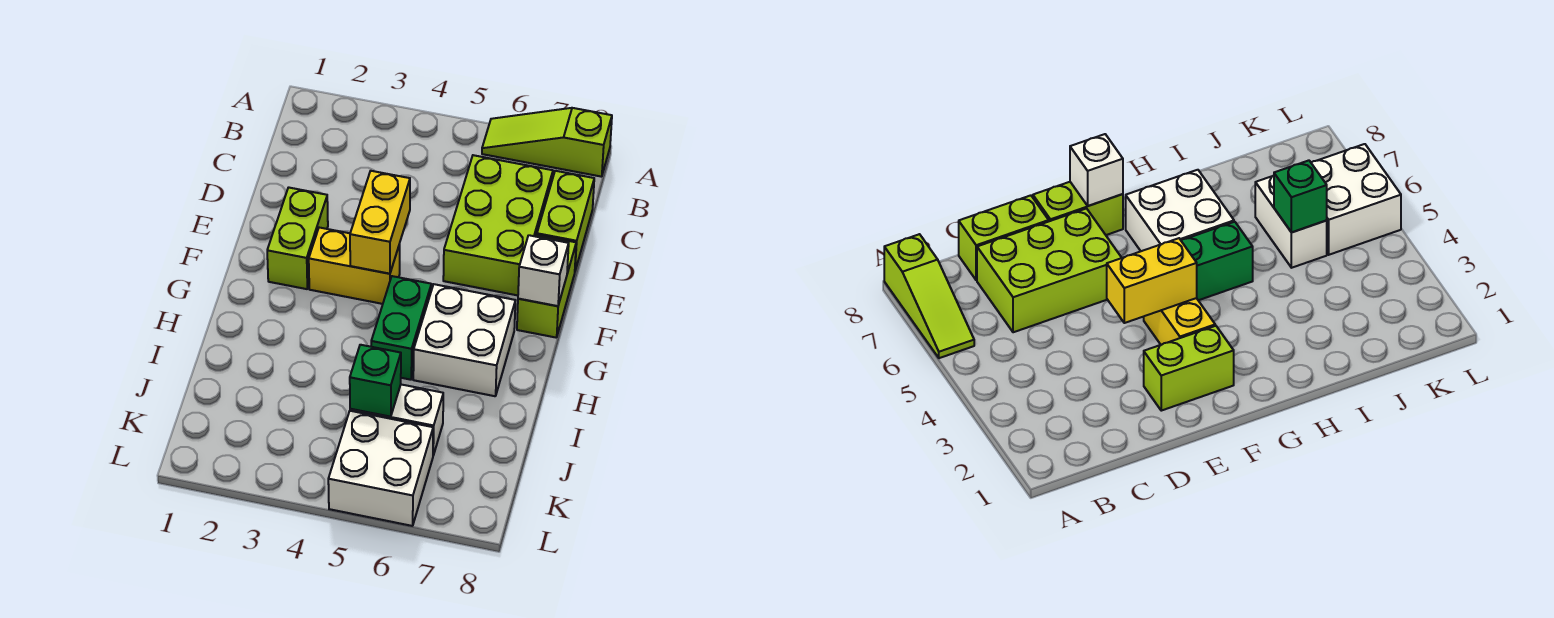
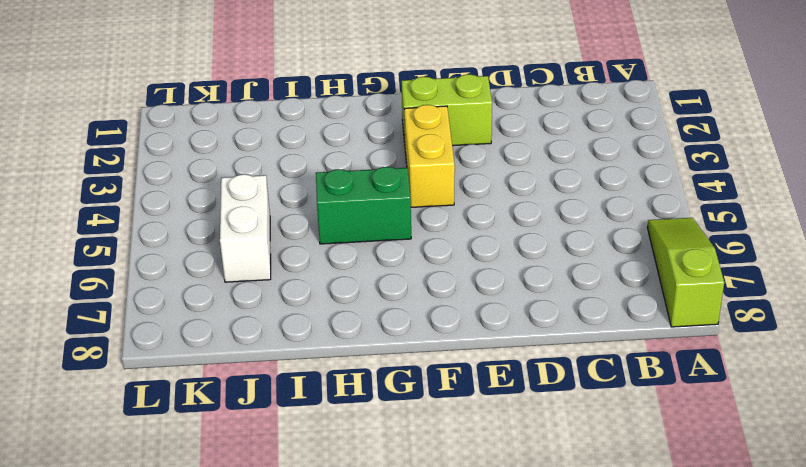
none -> lime brick C6:E7 level 1
none -> lime brick C8:D8 level 1
none -> lime brick E8:F8 level 1

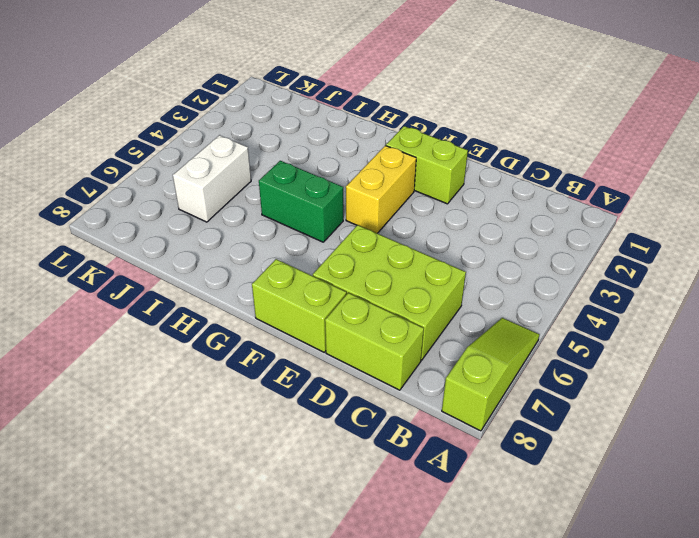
none -> white brick G6:H7 level 1
none -> white brick K5:L6 level 1
none -> yellow brick E4:F4 level 2

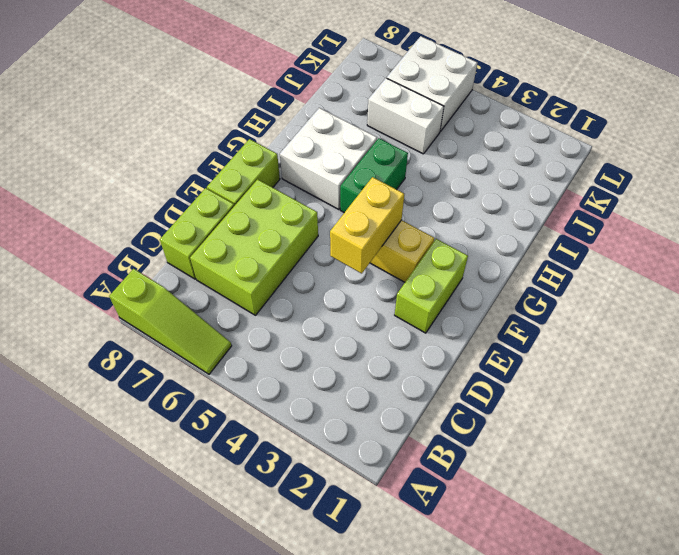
none -> white brick F8 level 2
none -> green brick J5 level 2

